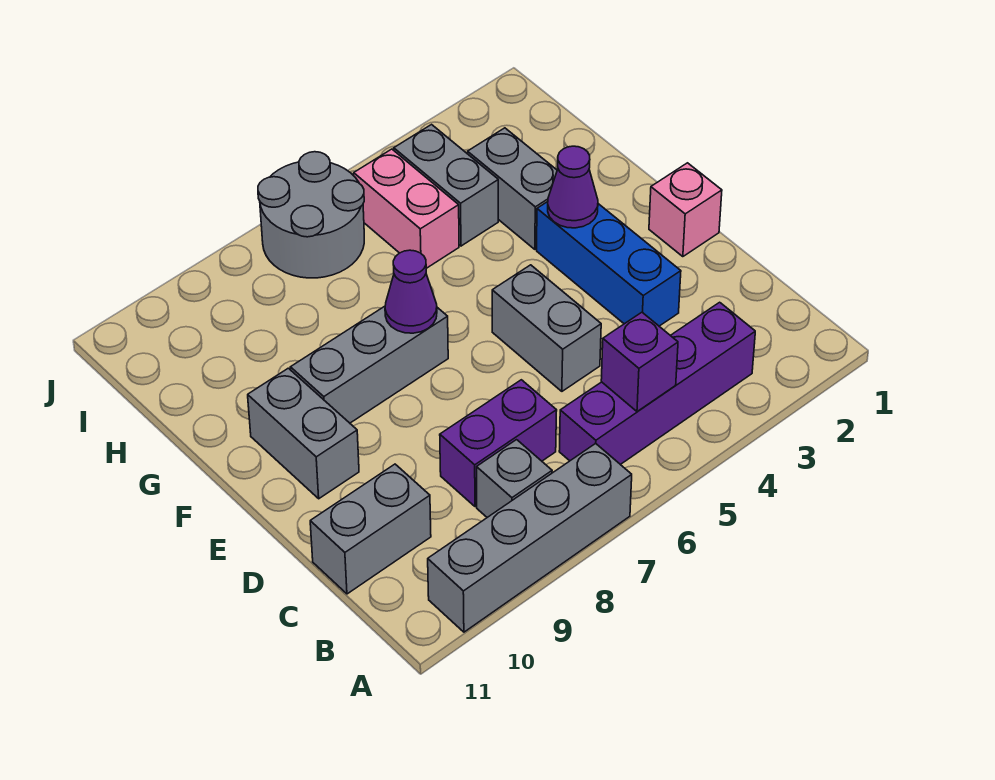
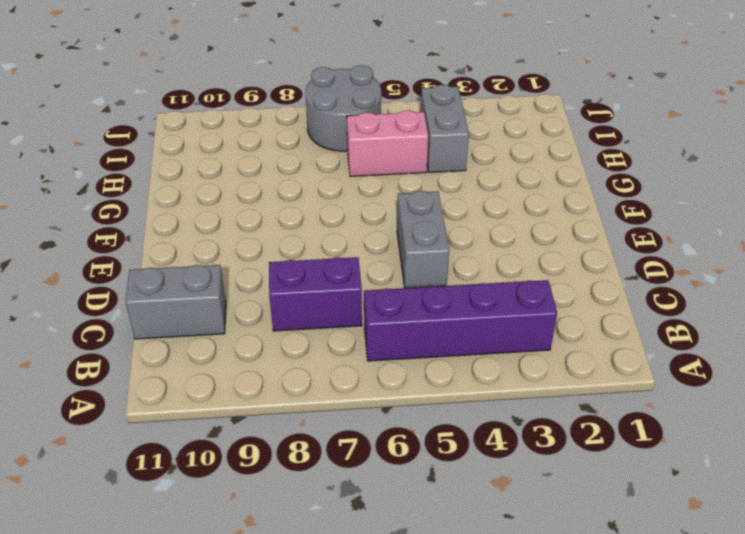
pink brick H5:H6 level 1 -> pink brick H5:I5 level 1
none -> grey brick A7:A10 level 1
none -> grey brick B8 level 1
none -> blue brick D3:F3 level 1

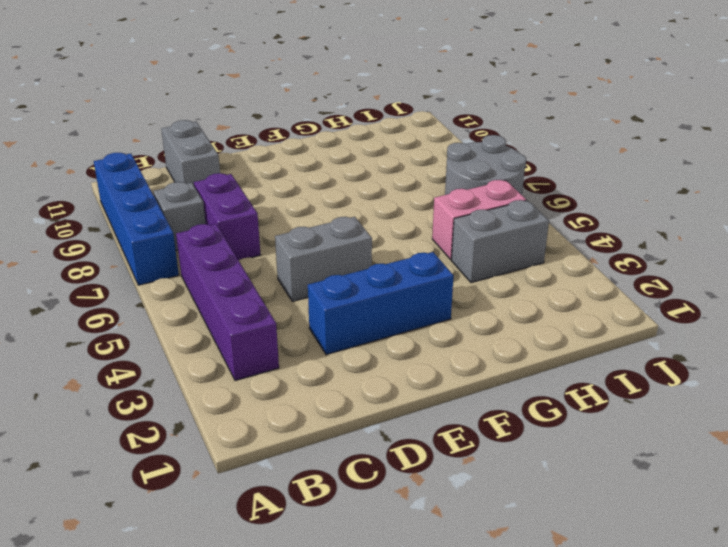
blue brick A7:A10 level 1 -> grey brick A7:A10 level 1
none -> pink brick E1 level 1
none -> grey brick E10:F10 level 1
none -> grey brick F7:F9 level 1

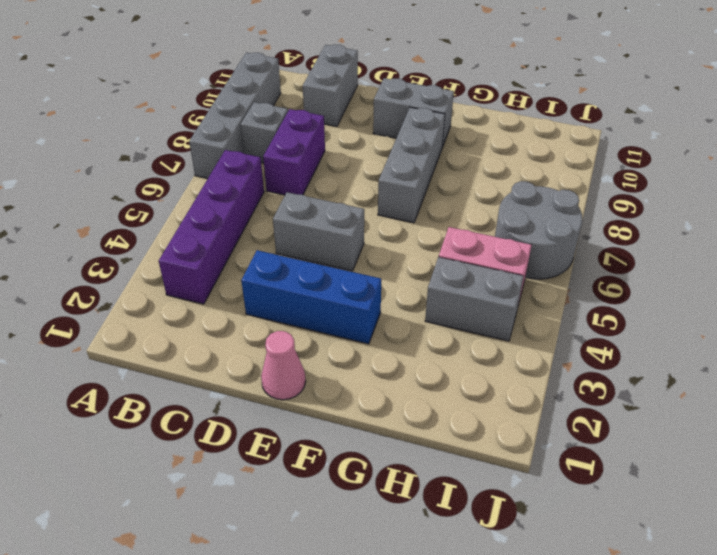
pink cone E1 level 1 -> pink brick E1 level 1
none -> grey brick G3:H3 level 1
none -> purple brick B5 level 2
none -> purple cone F3 level 2

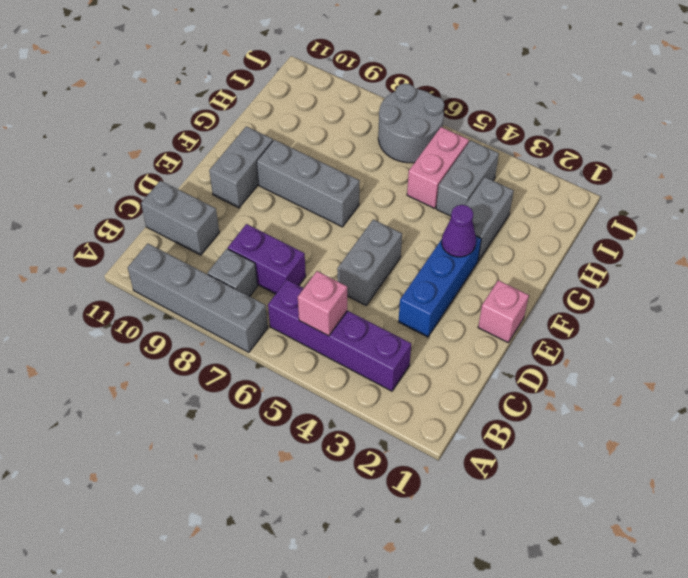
pink brick B5 level 2 -> purple brick B5 level 2
none -> purple cone F7 level 2

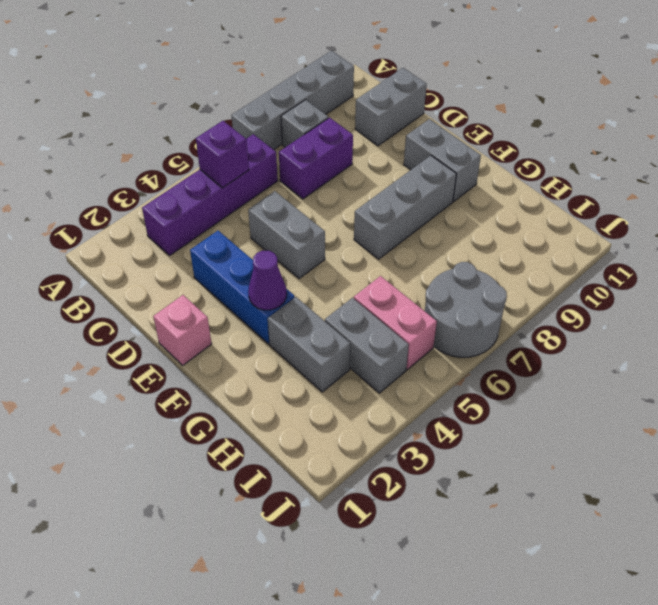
none -> purple cone F7 level 2

